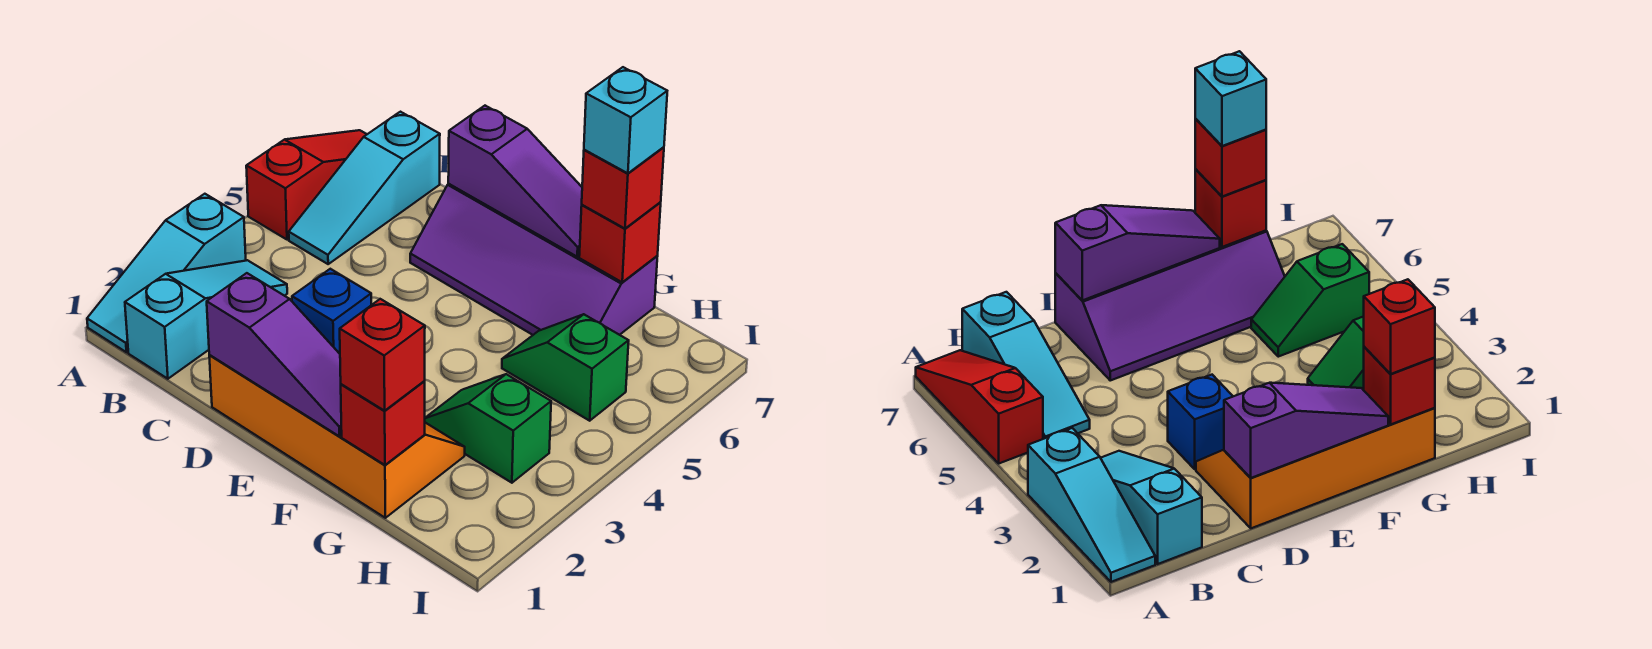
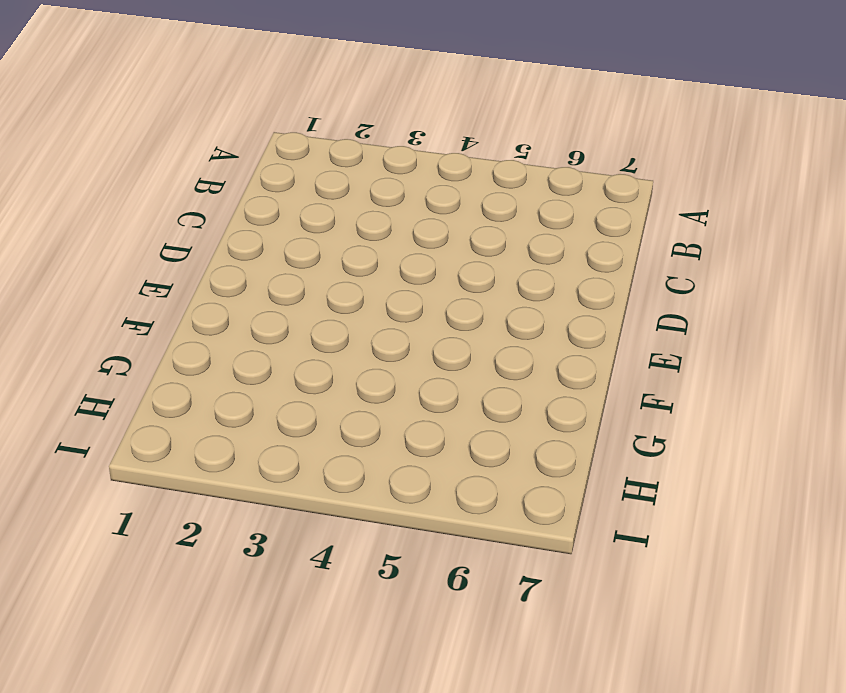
none -> cyan slope A1:A3 level 1 top 3
none -> red slope A5:A7 level 1 top 5
none -> cyan slope B1:B3 level 1 top 1

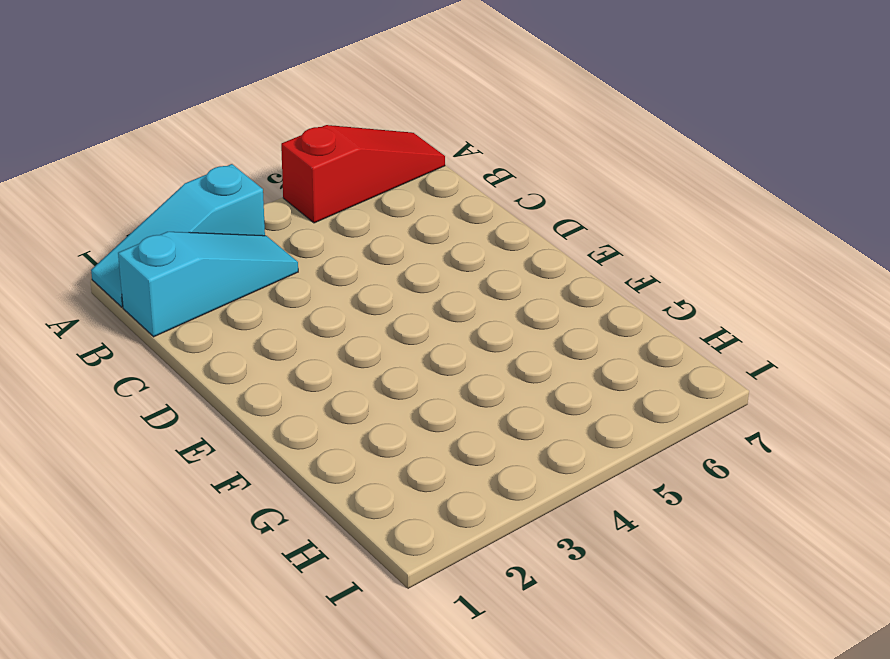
none -> cyan slope B5:B7 level 1 top 7
none -> orange slope D1:G2 level 1 top 1
none -> blue brick D3 level 1

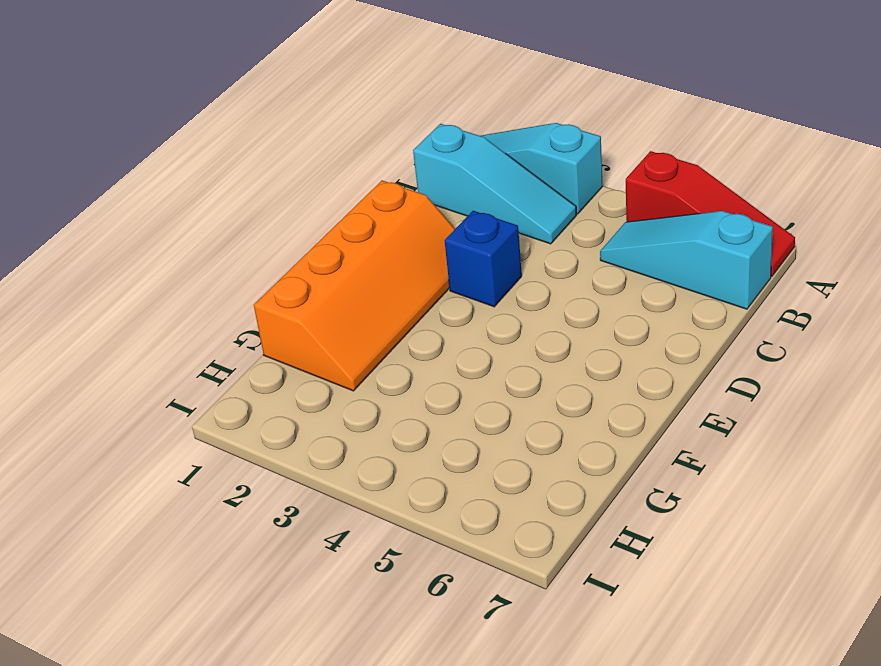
none -> purple slope D6:G7 level 1 top 7
none -> green slope G3:H3 level 1 top H
none -> green slope G5:H5 level 1 top H

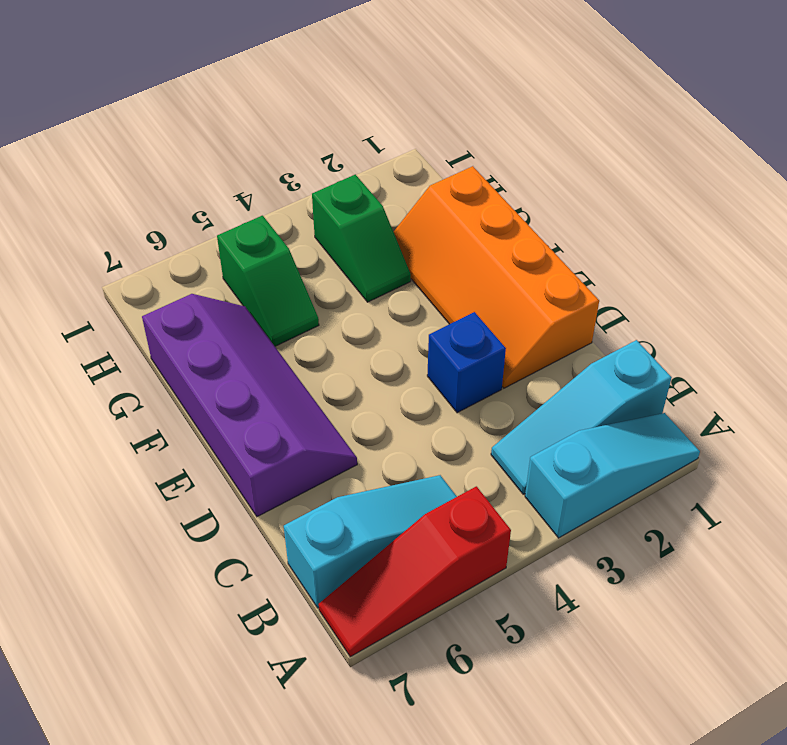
none -> purple slope D1:F1 level 2 top D
none -> purple slope D7:F7 level 2 top D
none -> red brick G1 level 2

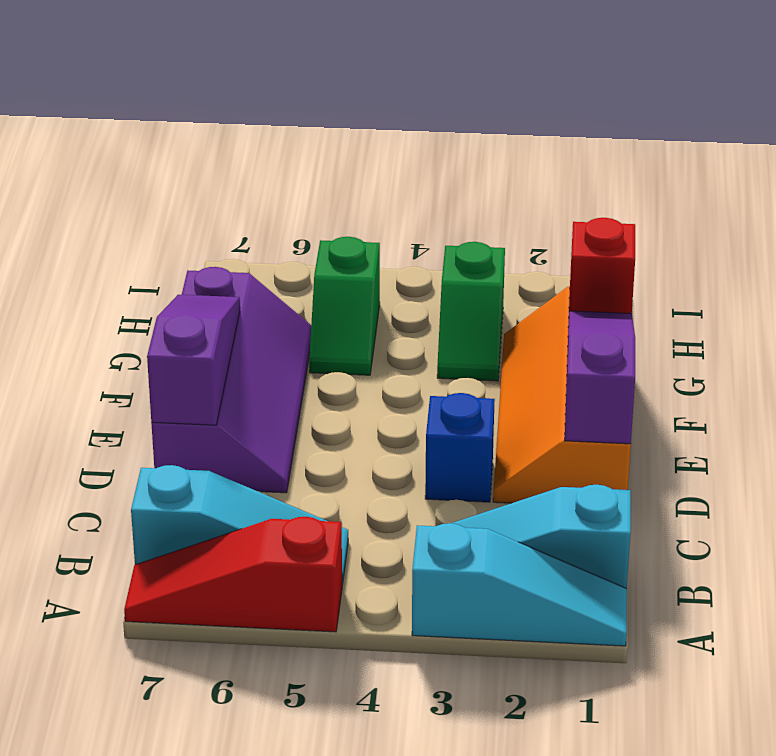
none -> red brick G7 level 2
none -> red brick G1 level 3
none -> red brick G7 level 3

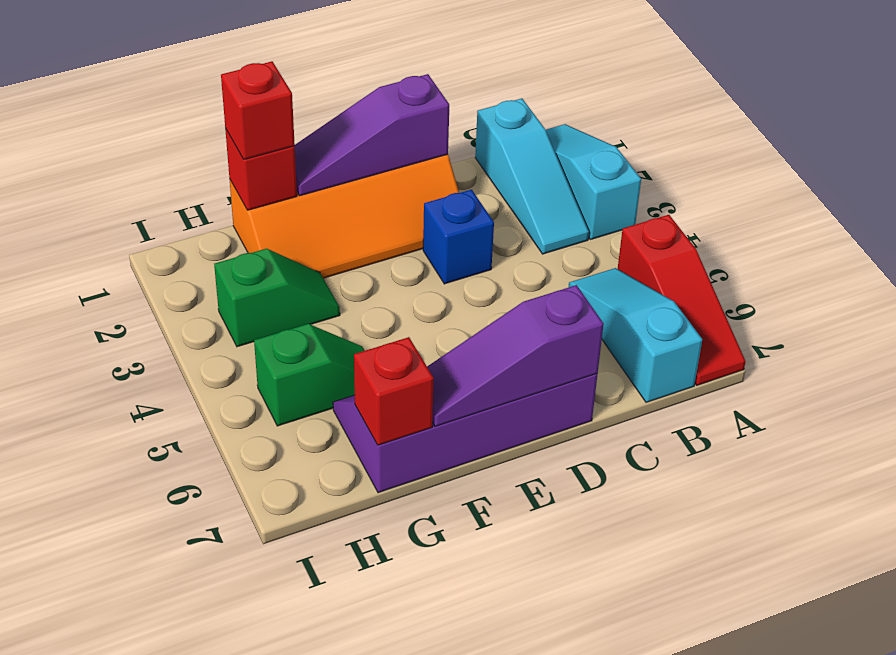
none -> red brick G7 level 3
none -> cyan brick G7 level 4

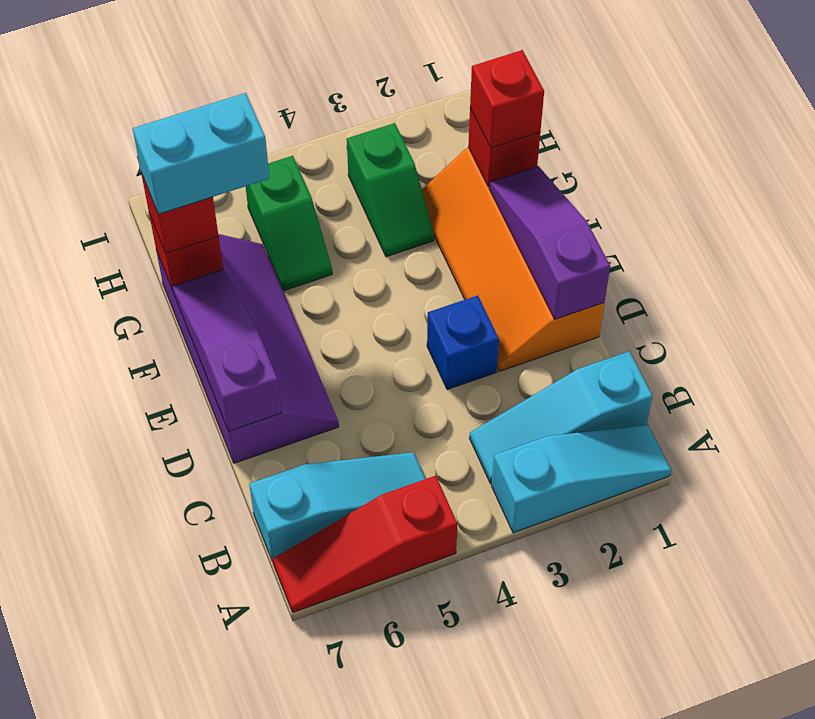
cyan brick G6:G7 level 4 -> cyan brick G7 level 4

